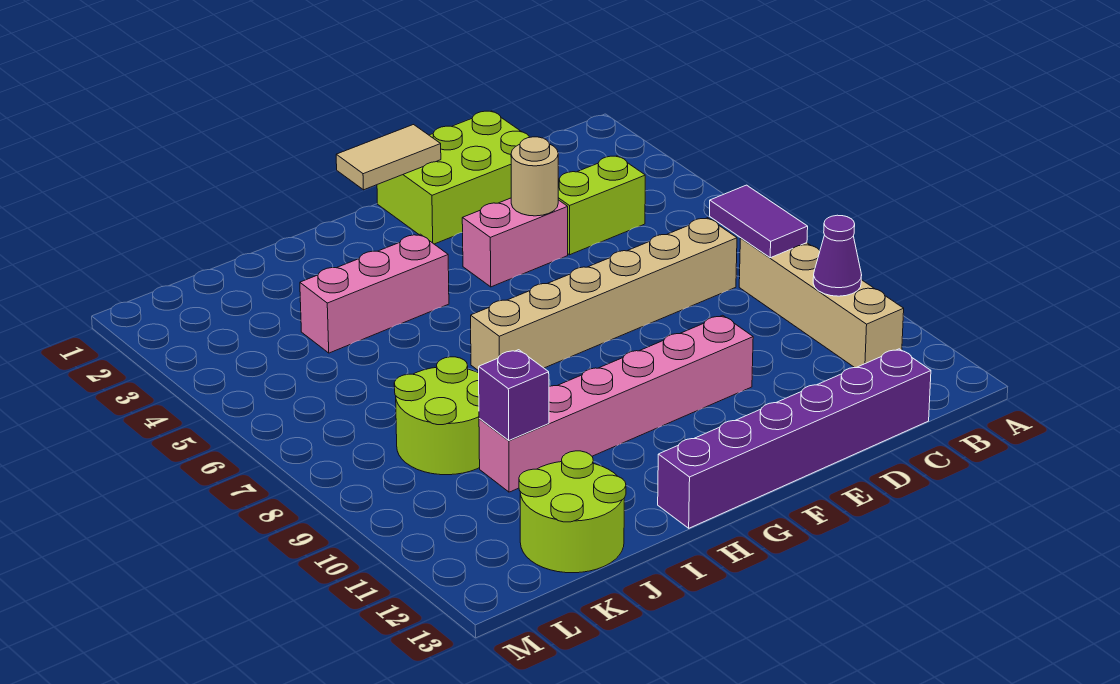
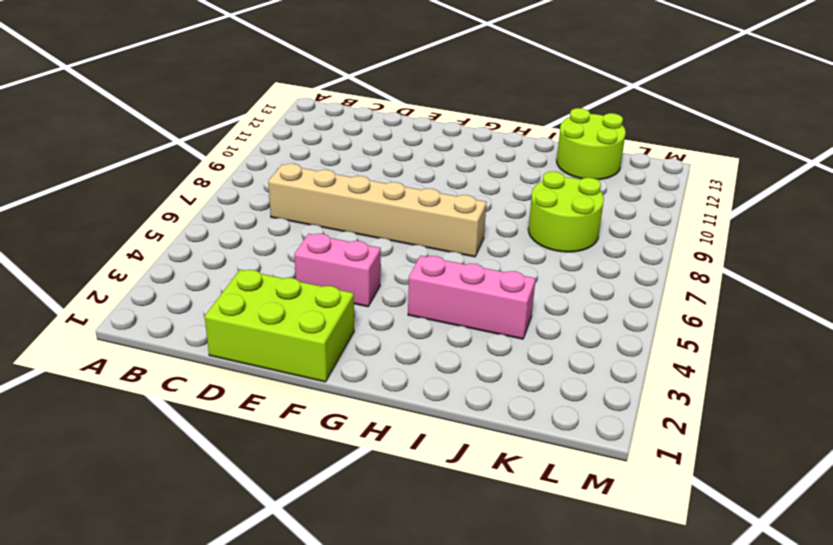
none -> tan brick B8:B11 level 1
none -> lime brick C4:D4 level 1
none -> purple brick C13:H13 level 1

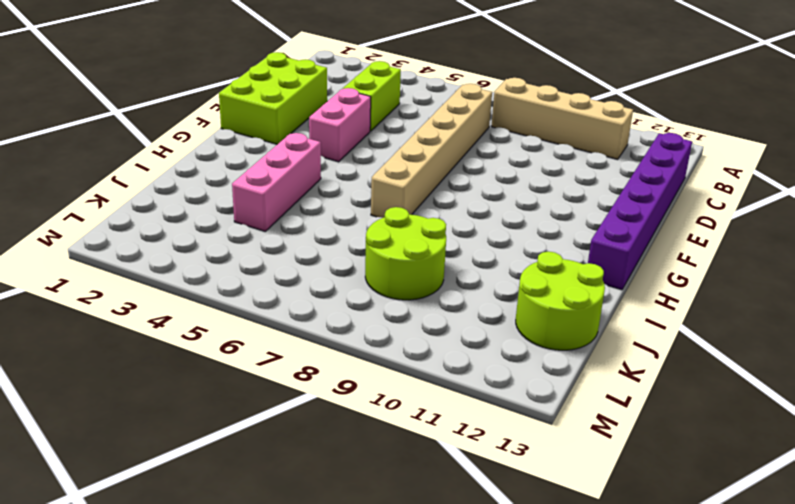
none -> pink brick E10:J10 level 1
none -> purple tile B7:B8 level 2
none -> purple cone B10 level 2

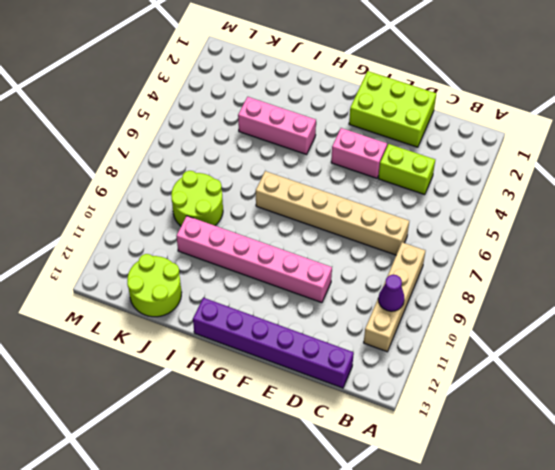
none -> purple tile B7:B8 level 2
none -> tan round brick E4 level 2
none -> tan tile F1:G1 level 2

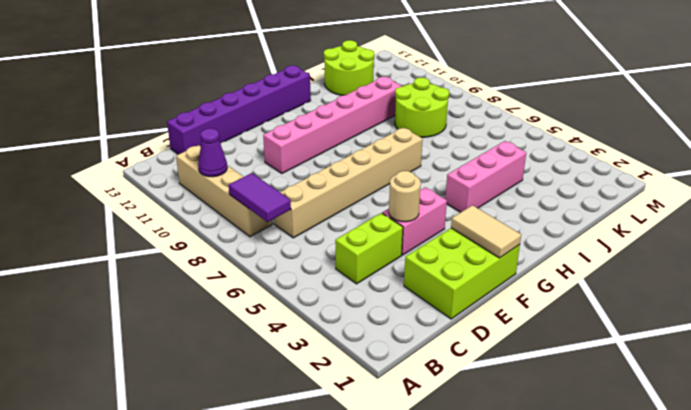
tan tile F1:F2 level 2 -> tan tile F1:G1 level 2
none -> purple brick J10 level 2

